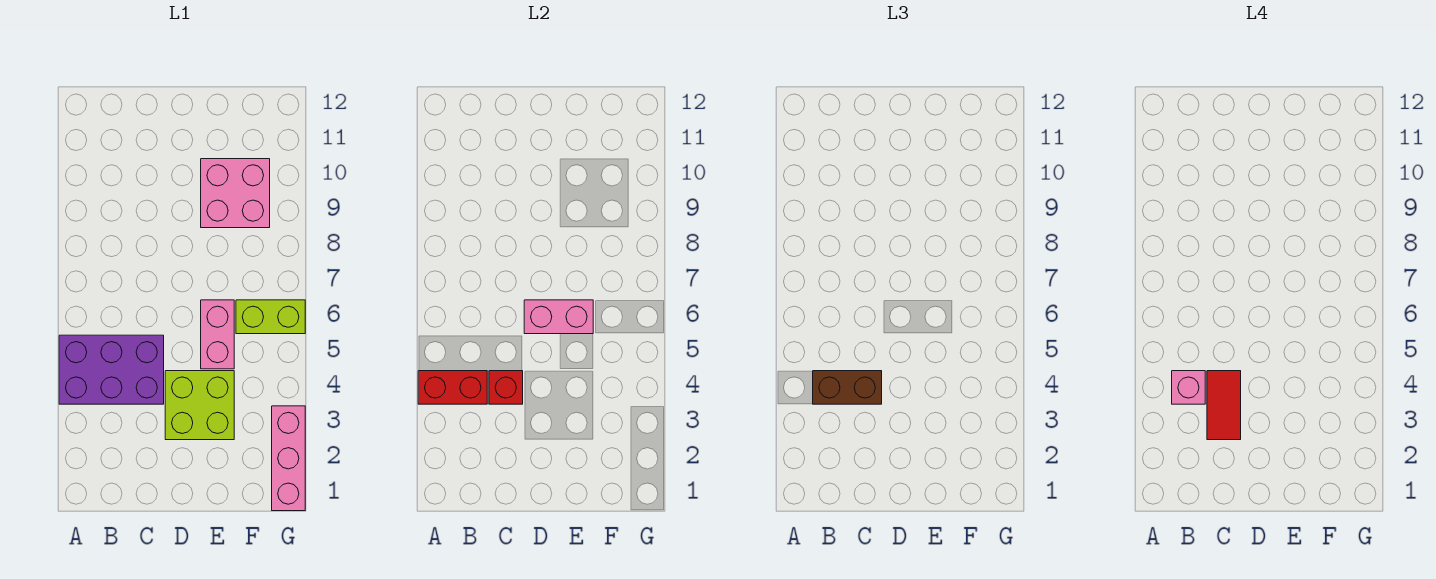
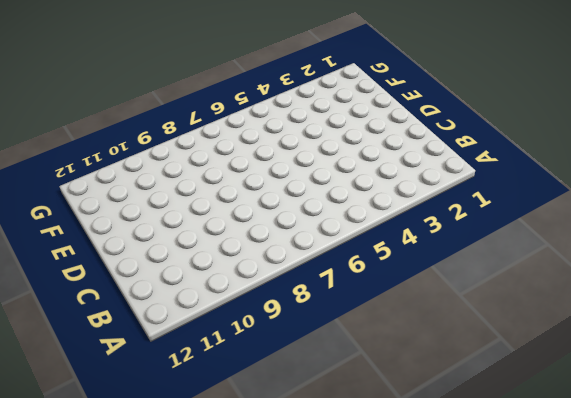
none -> purple brick A4:C5 level 1
none -> lime brick D3:E4 level 1
none -> pink brick E5:E6 level 1

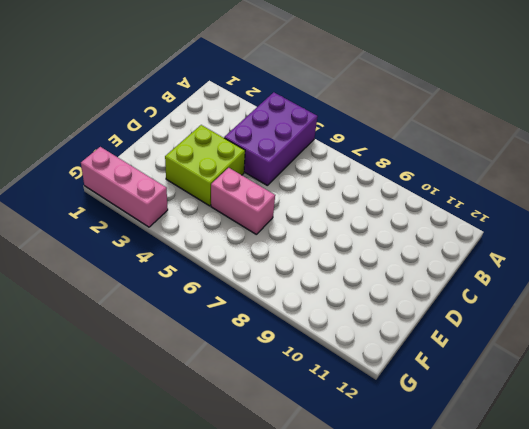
none -> pink brick E9:F10 level 1
none -> lime brick F6:G6 level 1
none -> red brick A4:B4 level 2

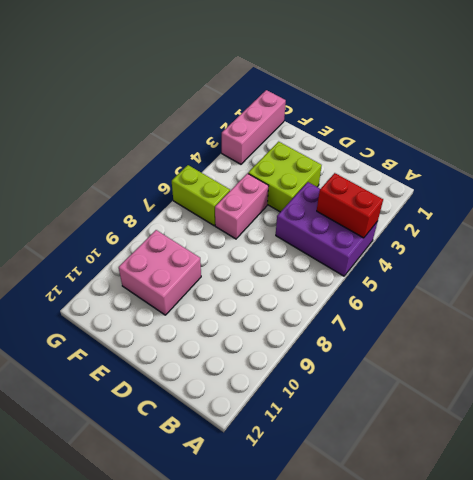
none -> red brick C4 level 2
none -> pink brick D6:E6 level 2
none -> brown brick B4:C4 level 3

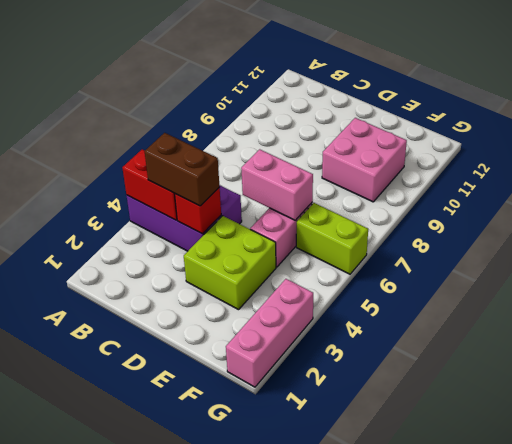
none -> pink brick B4 level 4
none -> red tile C3:C4 level 4

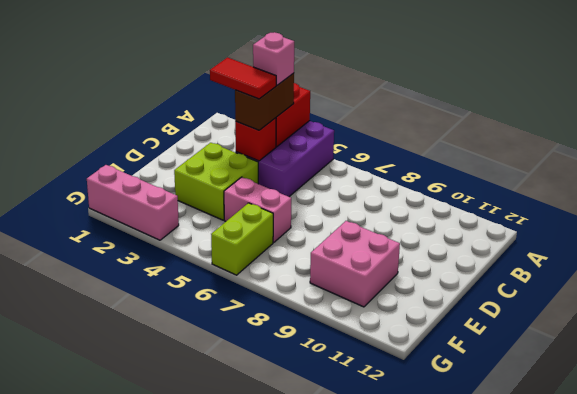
none -> pink brick D6:E6 level 2

